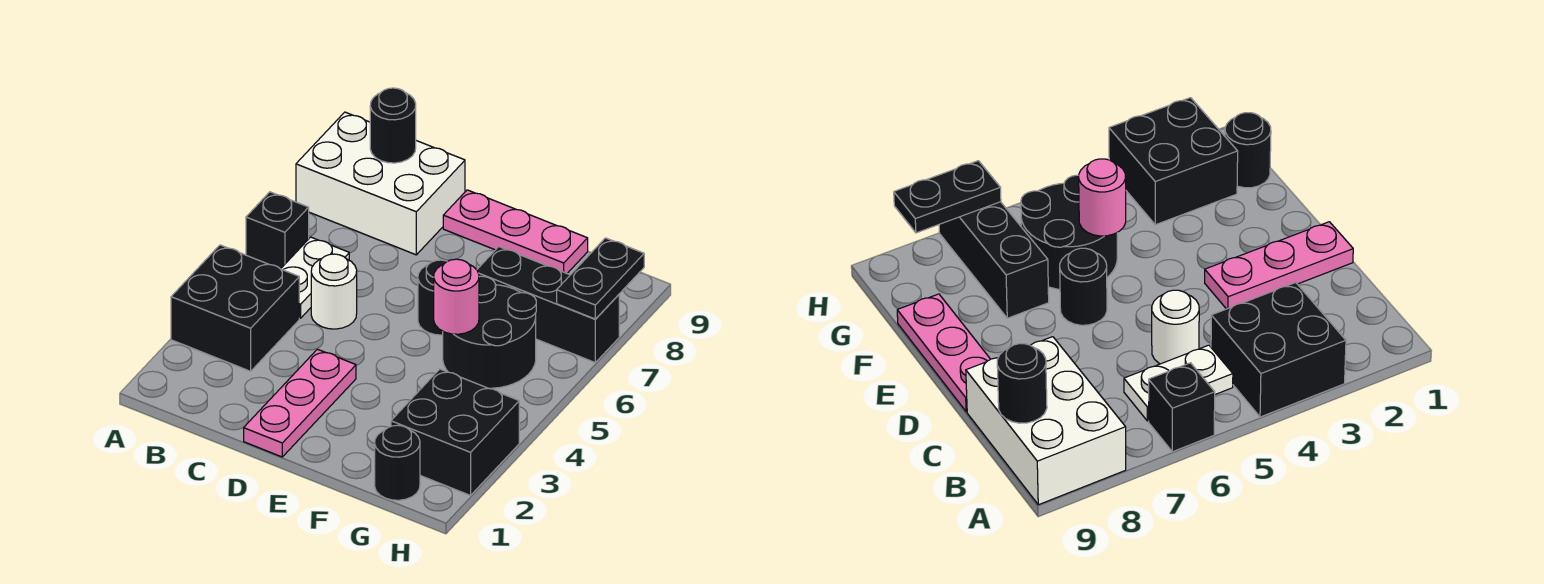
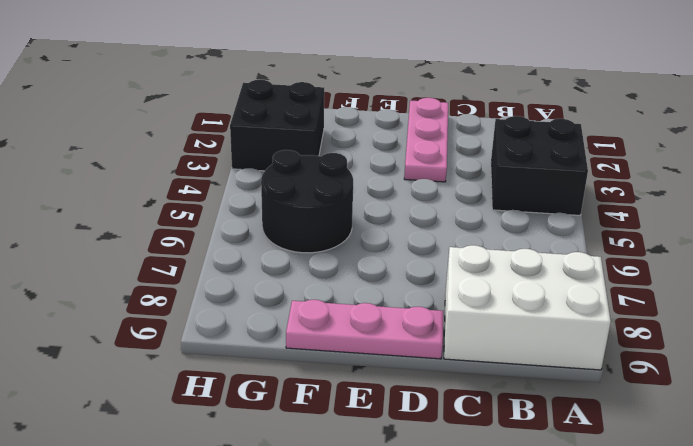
none -> black brick A6 level 1
none -> white plate B5:B6 level 1
none -> white round brick C5 level 1

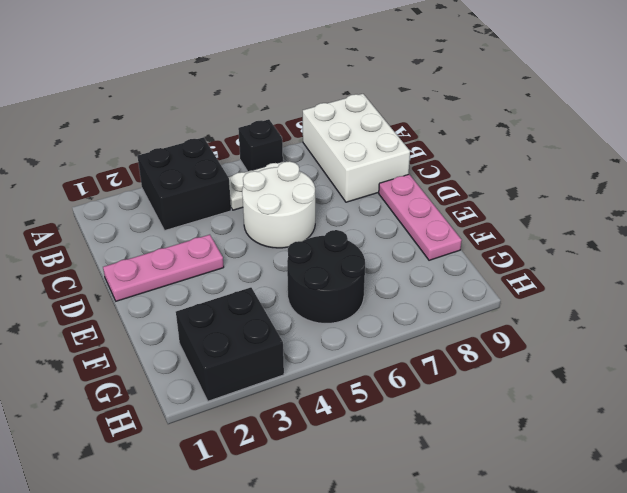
white round brick C5:D6 level 1 -> white round brick C5 level 1
none -> black round brick E6 level 1
none -> black brick F7:H7 level 1
none -> black round brick G1 level 1

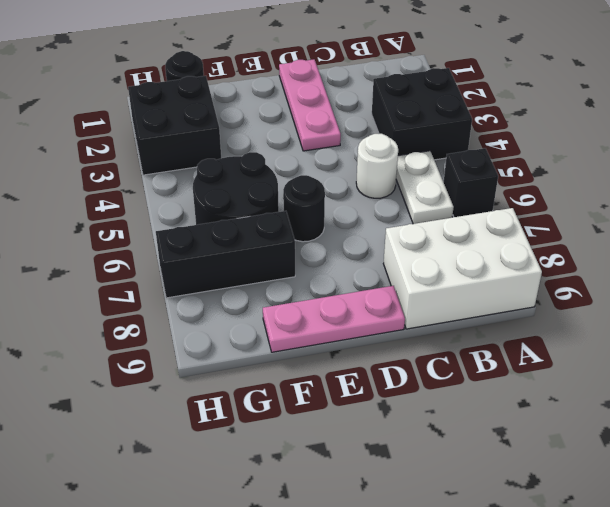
none -> black round brick B9 level 2
none -> pink round brick F5 level 2
none -> black plate H7:H8 level 2

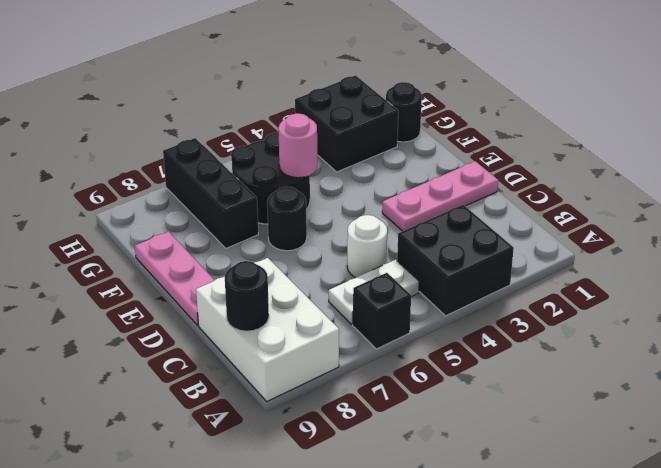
none -> black plate H7:H8 level 2

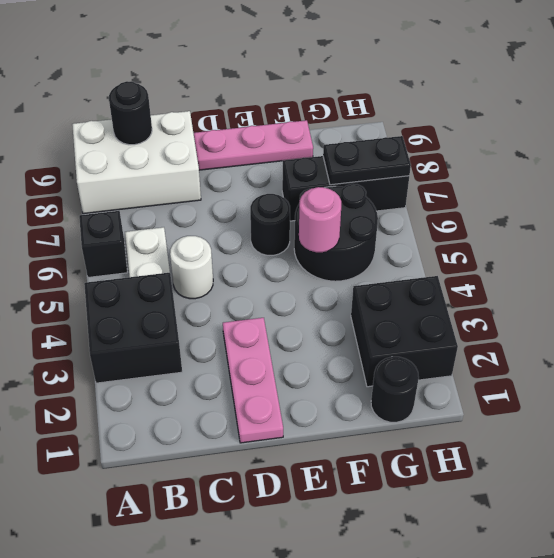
black plate G7:H7 level 2 -> black plate H7:H8 level 2

